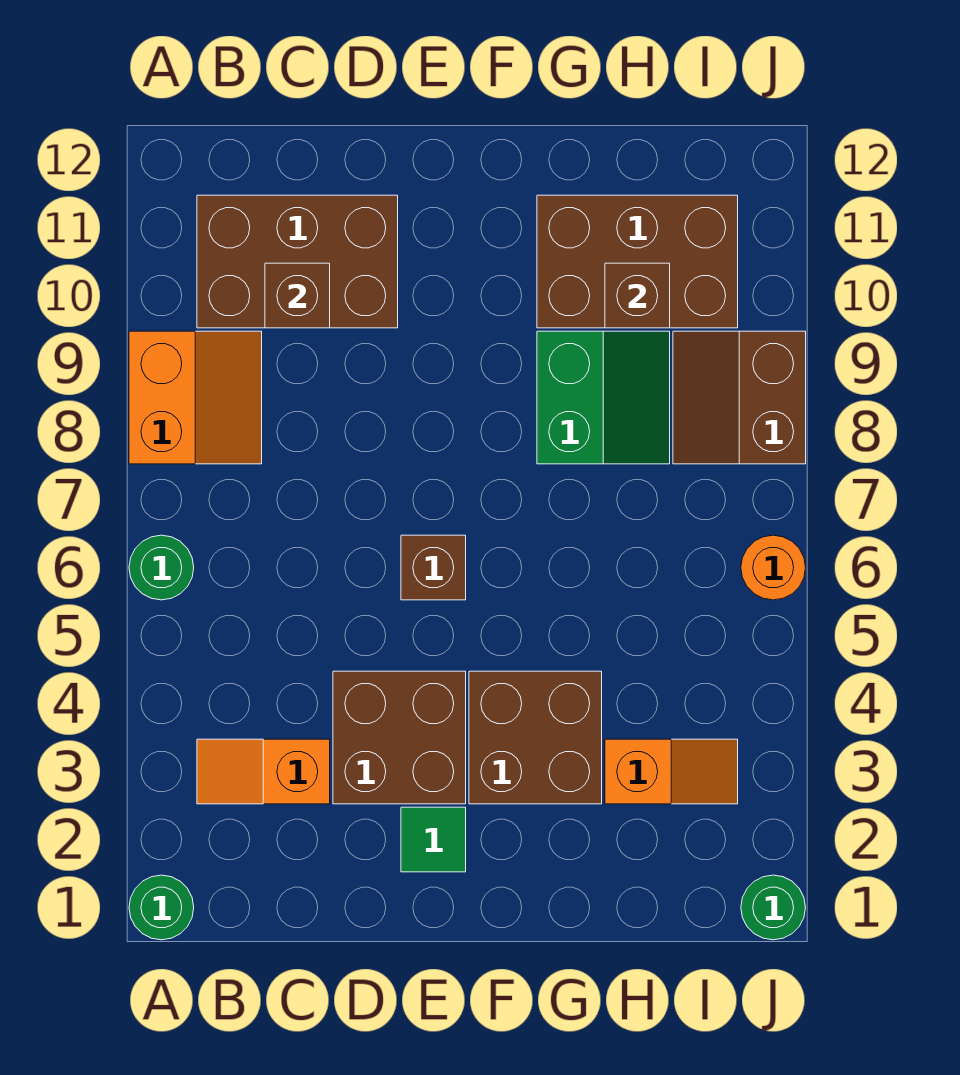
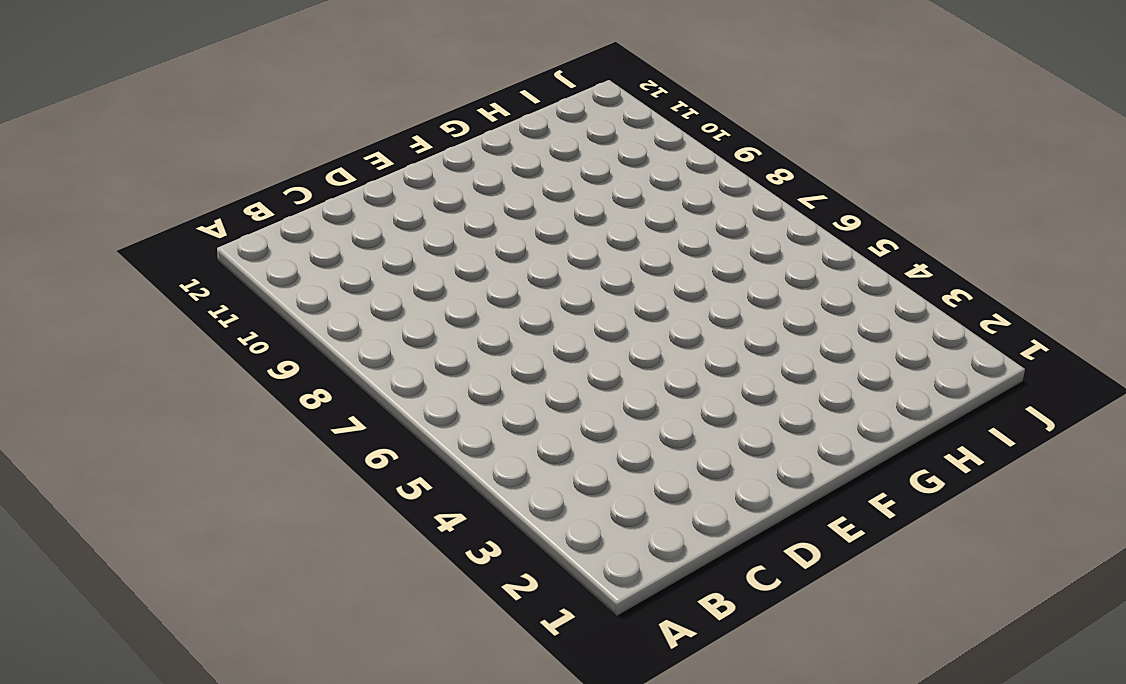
none -> green round brick A1 level 1
none -> green round brick A6 level 1
none -> orange slope A8:B9 level 1 top A

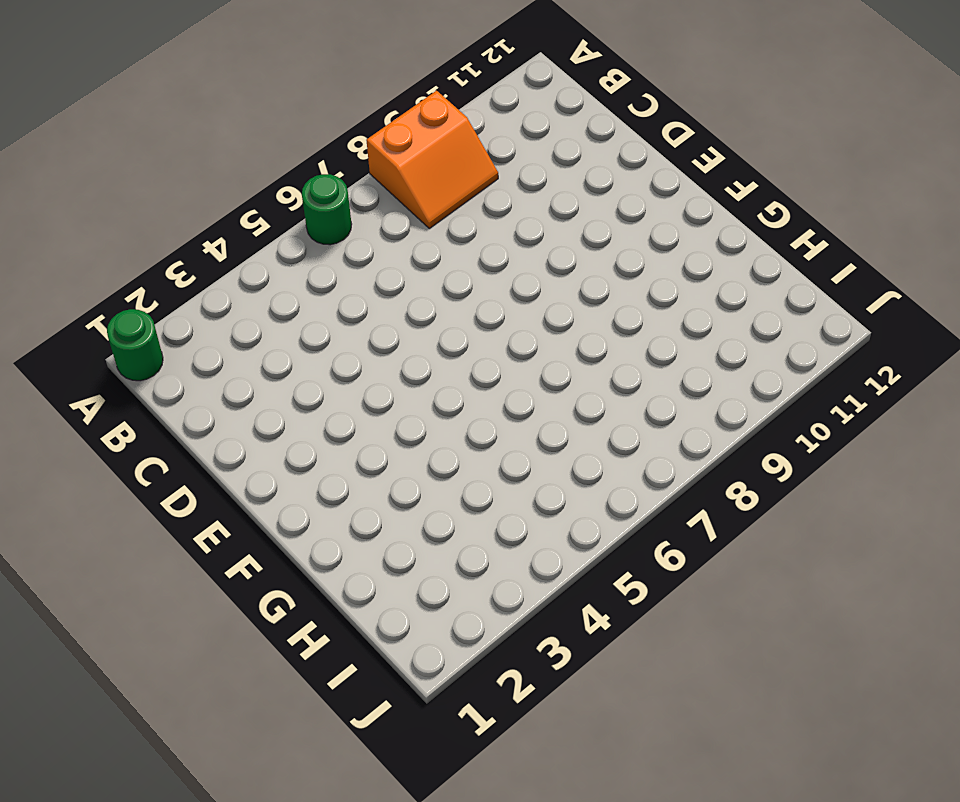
none -> orange slope B3:C3 level 1 top C
none -> brown brick B10:D11 level 1
none -> brown brick D3:E4 level 1

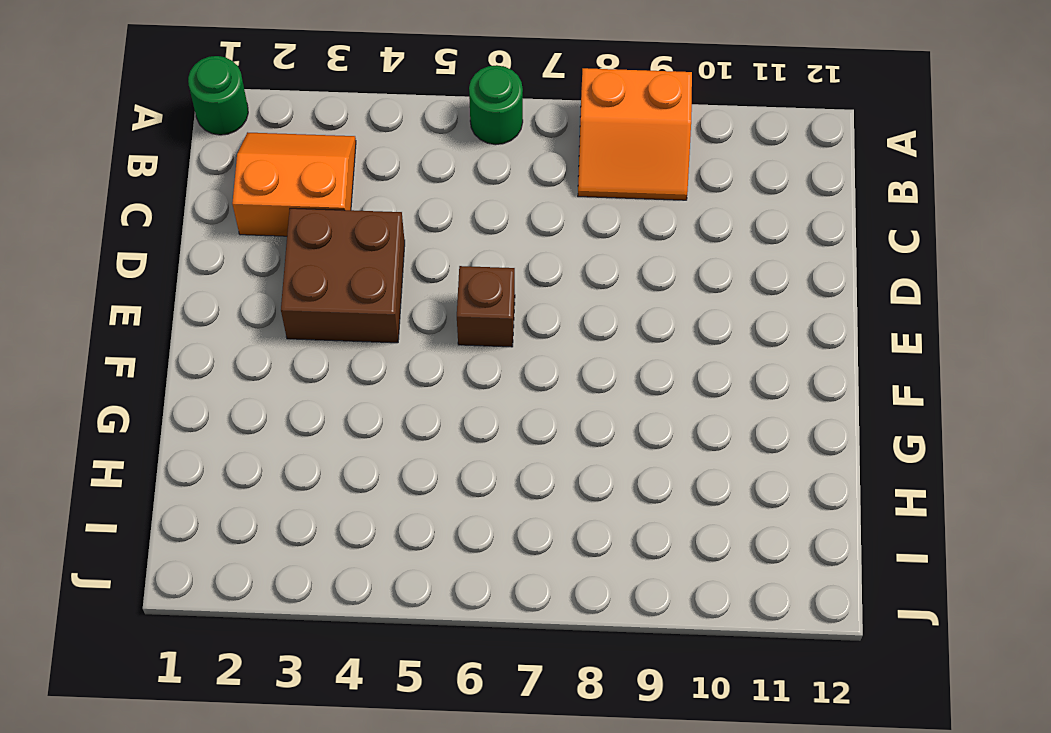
orange slope B2:C3 level 1 top C -> orange slope B3:C3 level 1 top C
none -> brown brick B10:D11 level 1
none -> green tile E2 level 1
none -> brown brick F3:G4 level 1

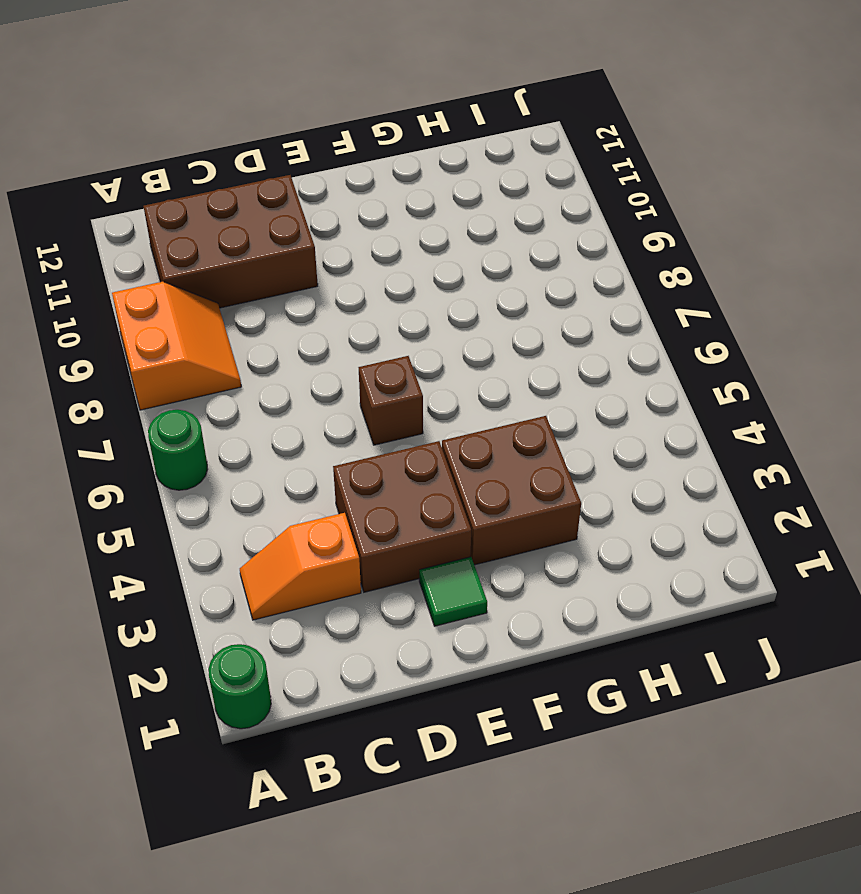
none -> green slope G8:H9 level 1 top G
none -> brown brick G10:I11 level 1
none -> orange slope H3:I3 level 1 top H

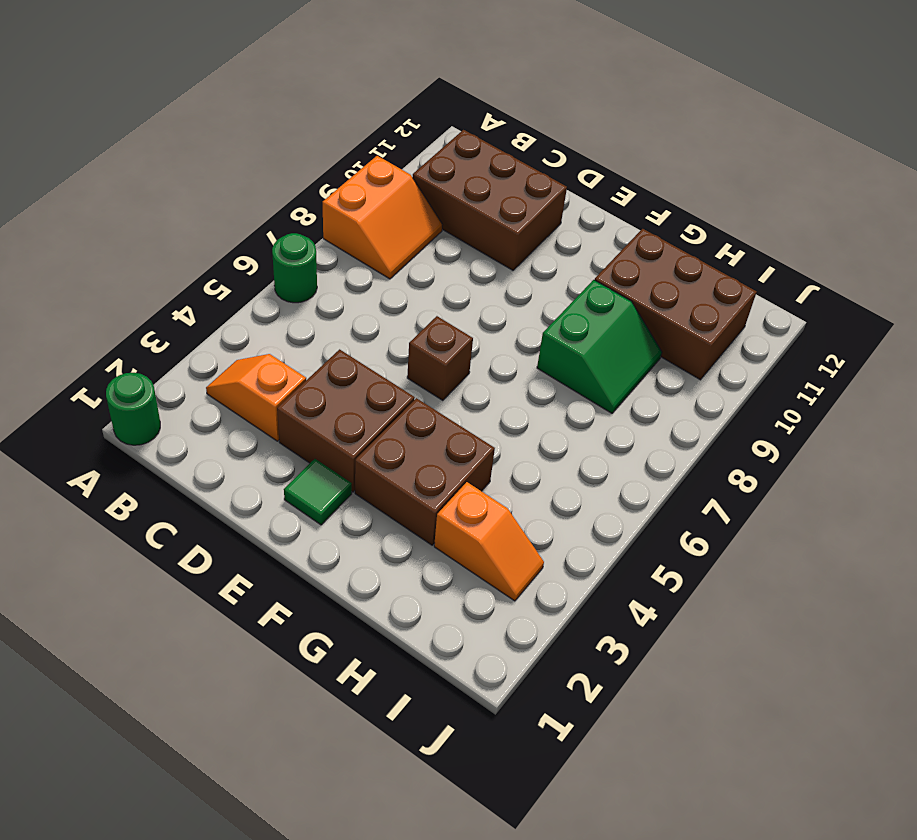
none -> brown slope I8:J9 level 1 top J
none -> green round brick J1 level 1
none -> orange round brick J6 level 1

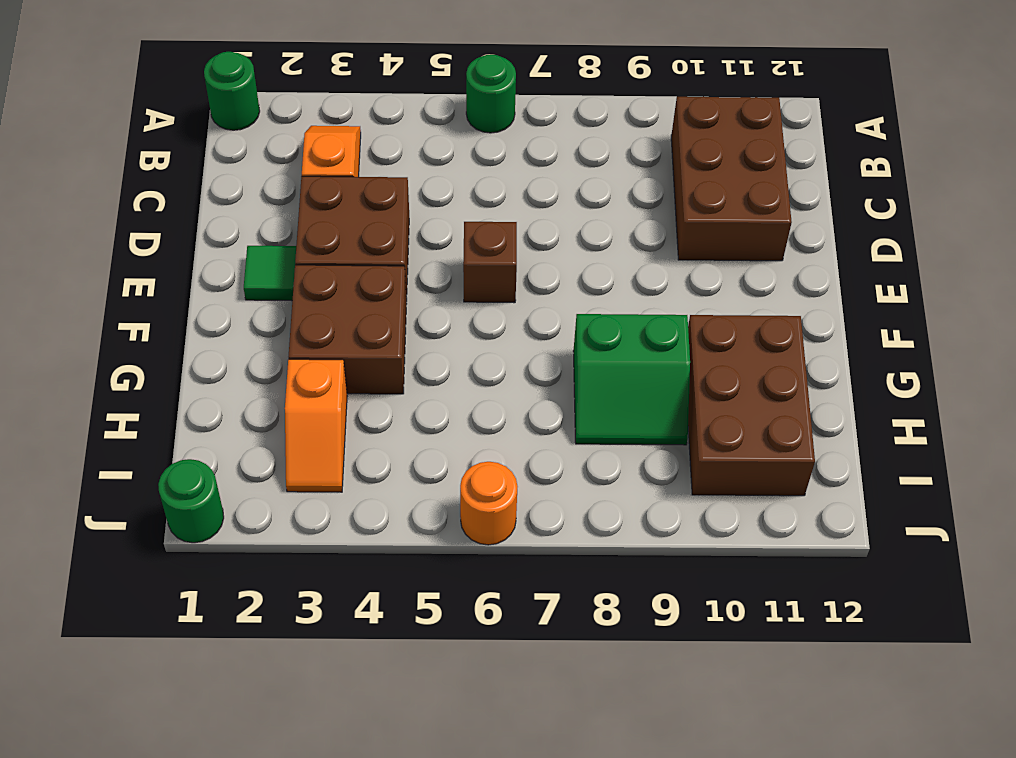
none -> orange slope A8:B9 level 1 top A
none -> brown slope I8:J9 level 1 top J
none -> brown brick C10 level 2

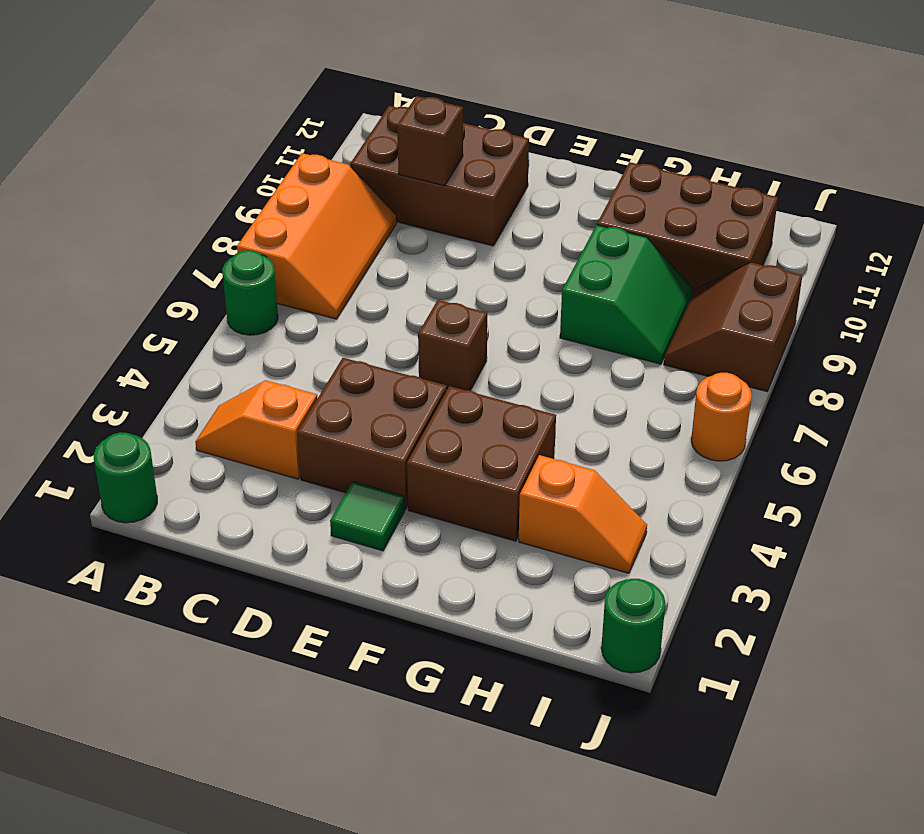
orange slope A7:B9 level 1 top A -> orange slope A8:B9 level 1 top A
none -> brown brick H10 level 2

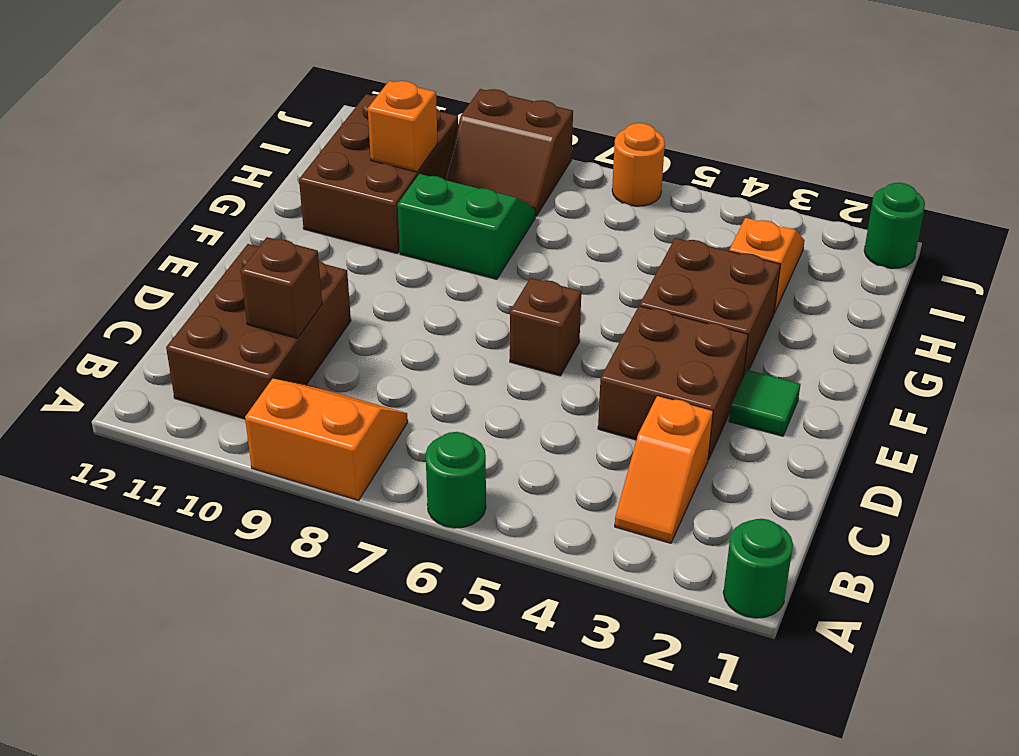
orange brick H10 level 2 -> brown brick H10 level 2

